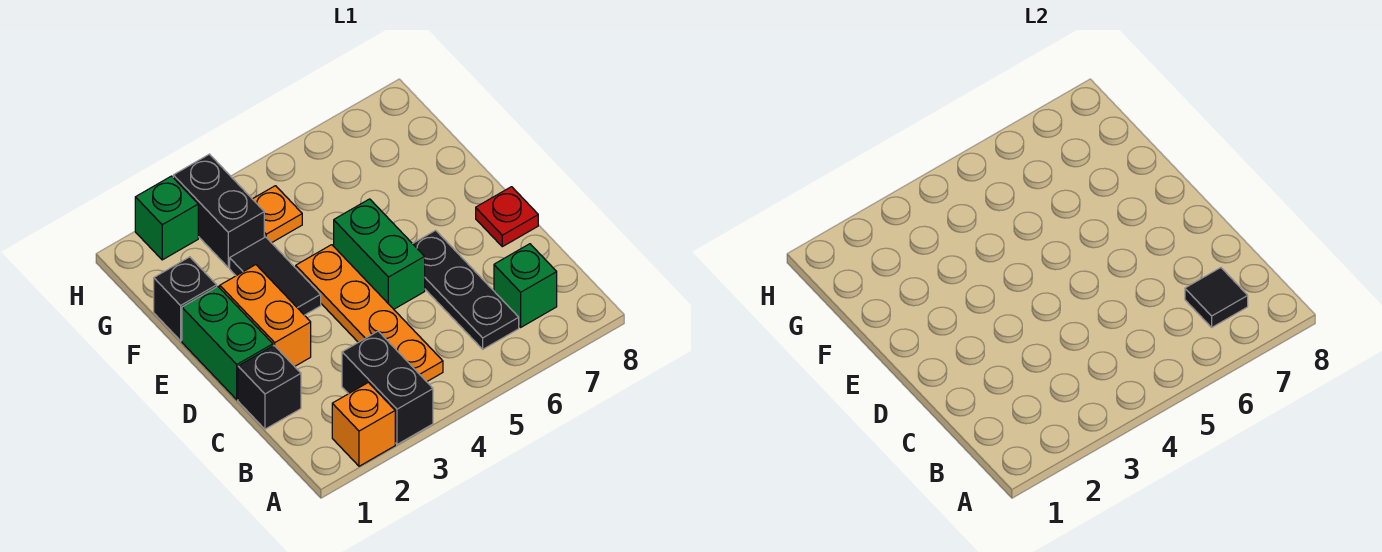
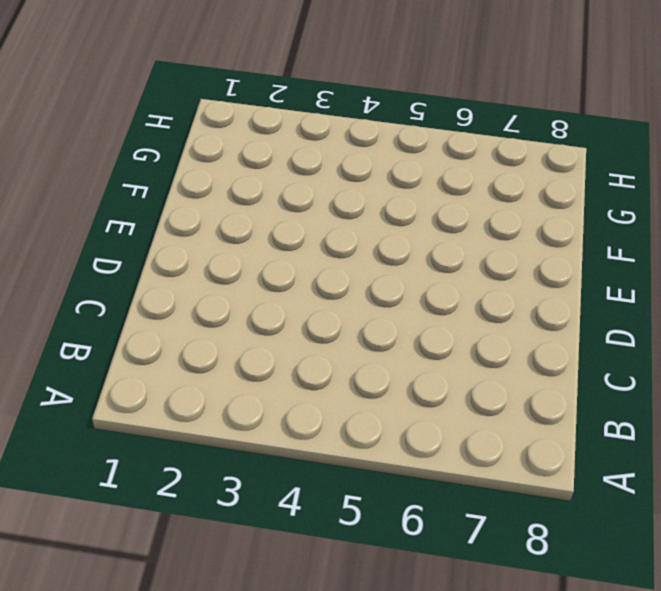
none -> orange brick A2 level 1
none -> black brick A3:B3 level 1
none -> orange plate B4:E4 level 1

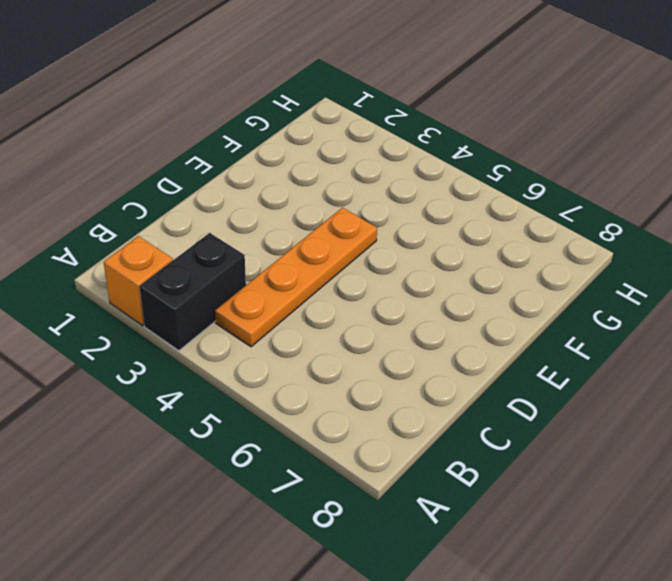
none -> black plate B6:D6 level 1
none -> green brick B7 level 1
none -> black brick C1 level 1

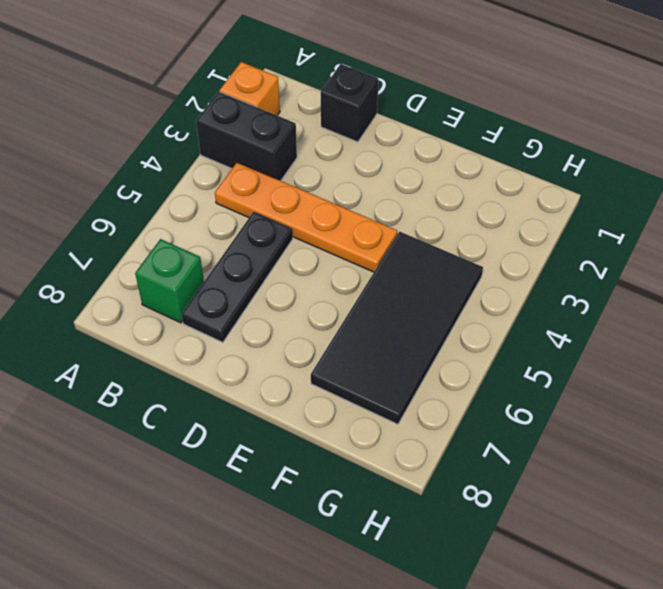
black plate C5:C7 level 1 -> black plate B6:D6 level 1
black tile F4:G7 level 1 -> orange plate G4 level 1
none -> green brick D1:E1 level 1
none -> orange brick D2:E2 level 1
none -> green brick D5:E5 level 1

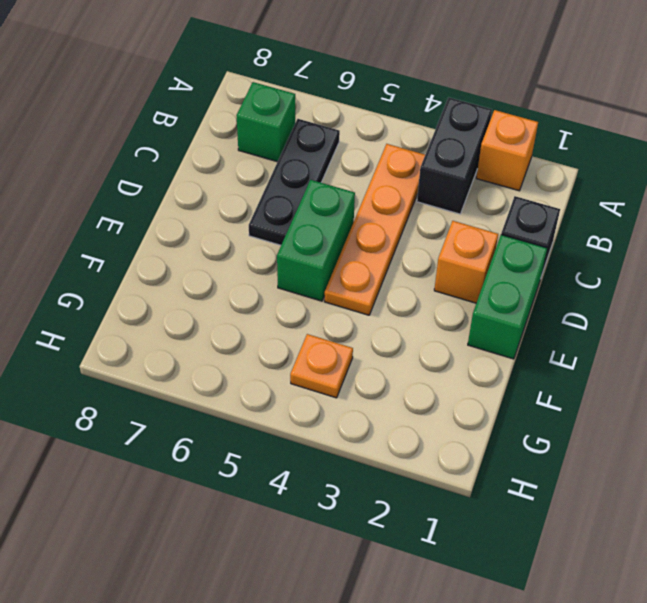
orange brick D2 level 1 -> orange brick D2:E2 level 1
none -> red plate D8 level 1
none -> black tile E3:F3 level 1
none -> black brick F1 level 1

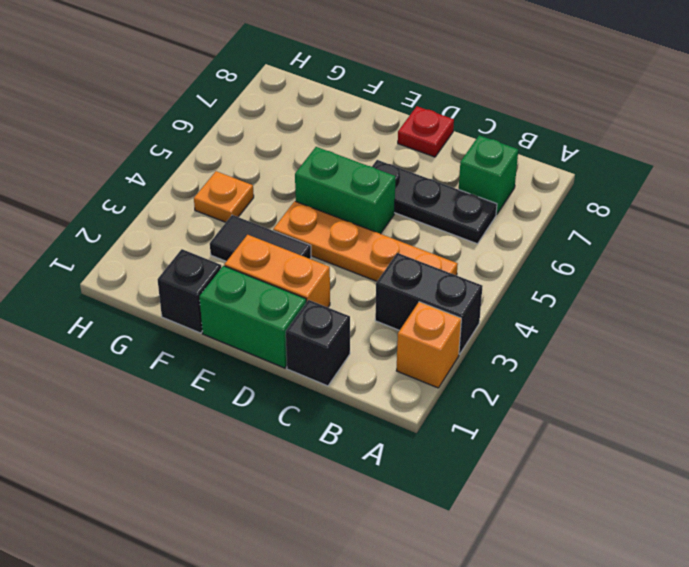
none -> black brick G3:H3 level 1
none -> green brick H2 level 1
none -> black tile B7 level 2

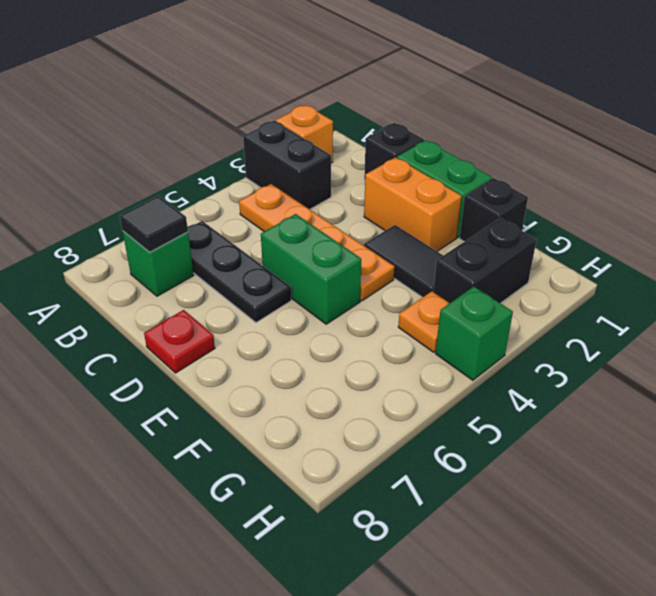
black brick G2:G3 level 1 -> black brick G3:H3 level 1
green brick H4 level 1 -> green brick H2 level 1

